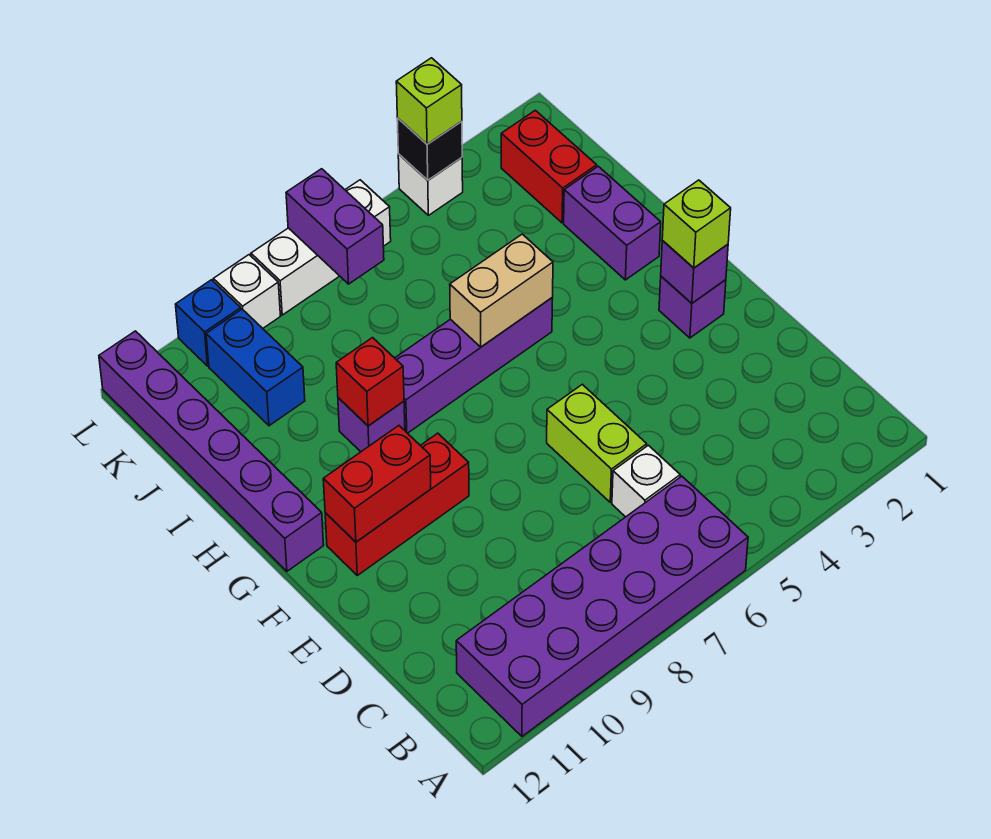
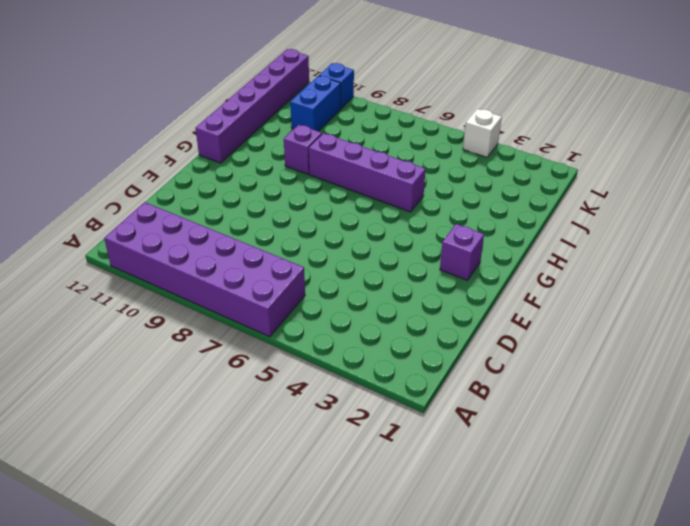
none -> white brick C6 level 1
none -> lime brick D6:E6 level 1
none -> red brick F9:F11 level 1

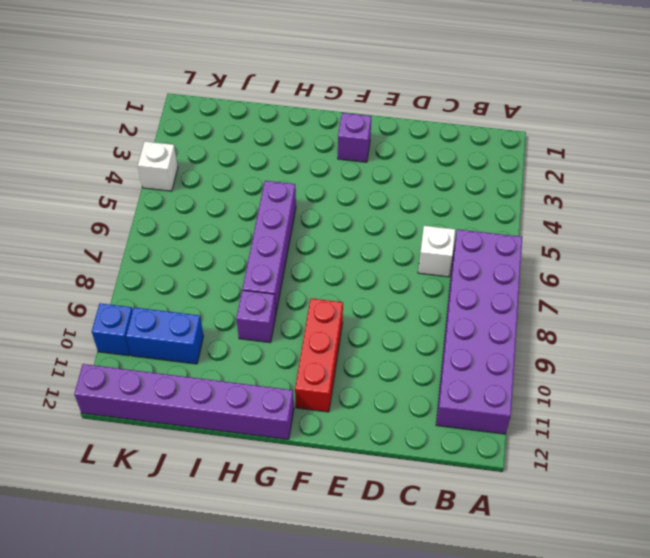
none -> lime brick D6:E6 level 1
none -> purple brick H2:I2 level 1
none -> red brick J2:K2 level 1

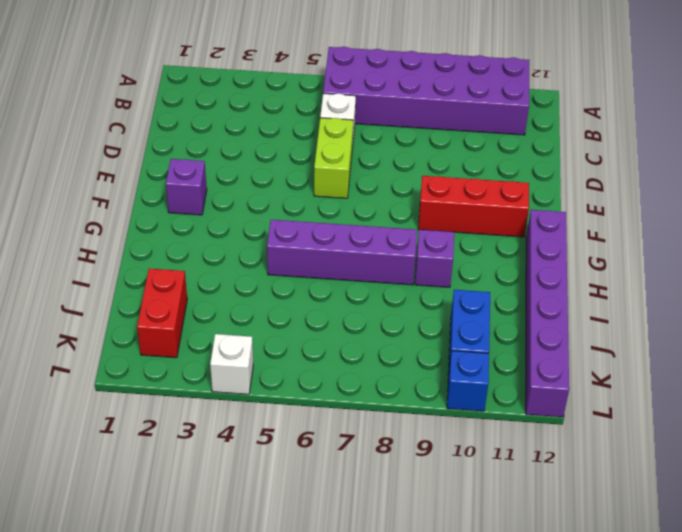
none -> purple brick H2:I2 level 1
none -> white brick L6:L8 level 1
none -> white brick L9 level 1

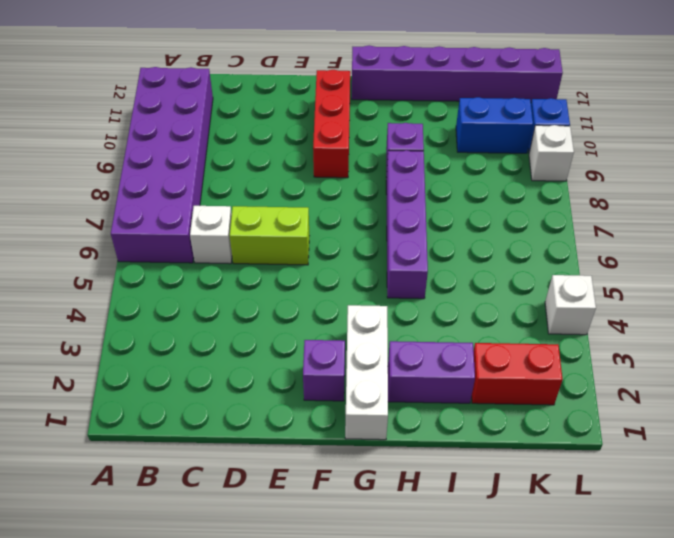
white brick G1:G3 level 1 -> white brick L6:L8 level 1
none -> purple brick F2 level 2
none -> red brick F10:F11 level 2
none -> tan brick H5:H6 level 2

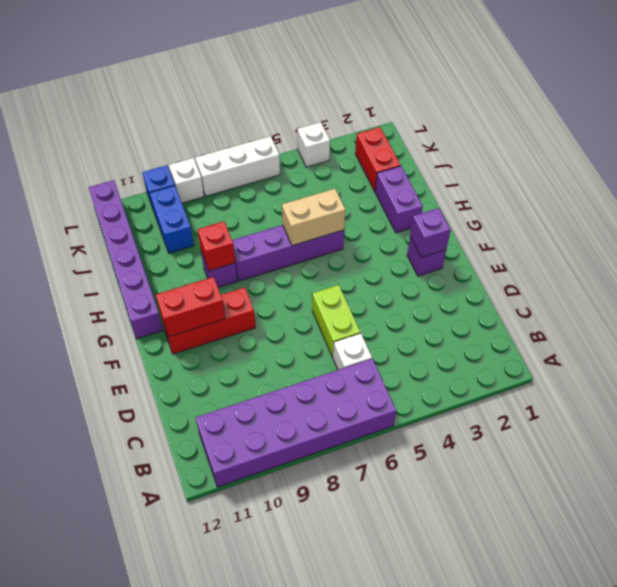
none -> purple brick K7:L7 level 2
none -> black brick L4 level 2
none -> lime brick F2 level 3

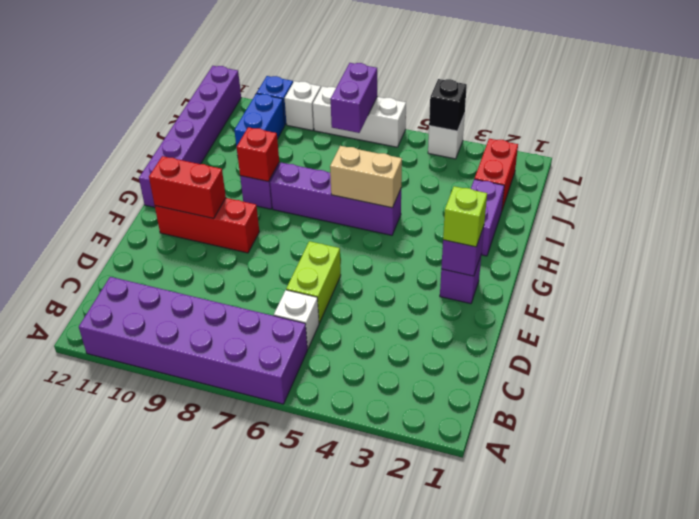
none -> lime brick L4 level 3

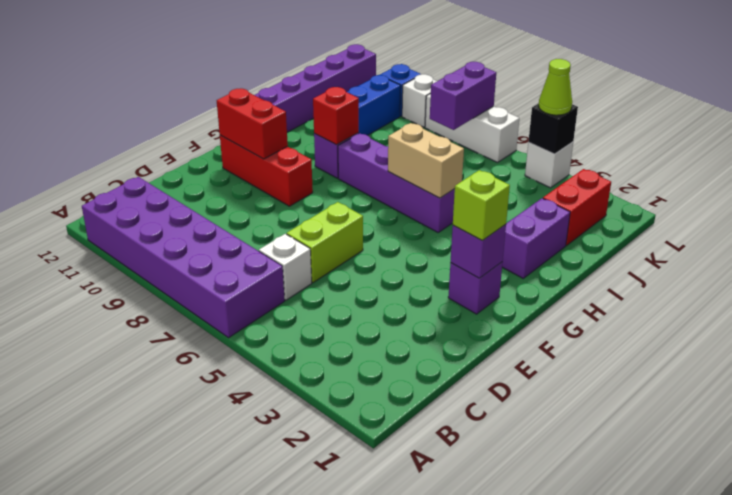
lime cone L4 level 3 -> lime brick L4 level 3

